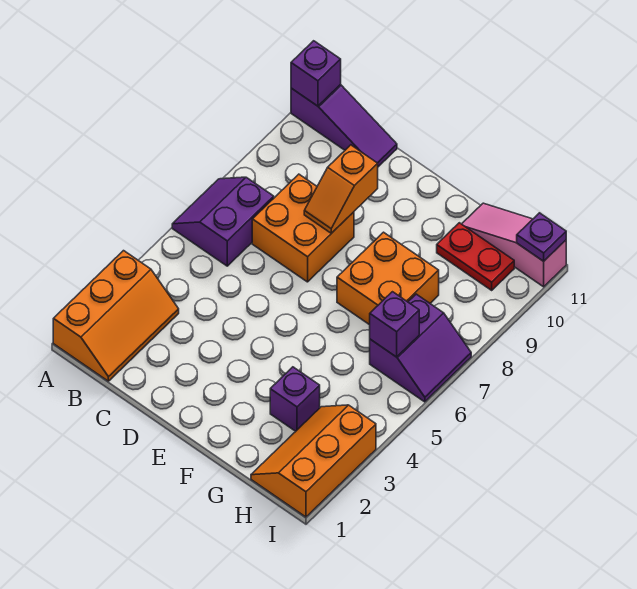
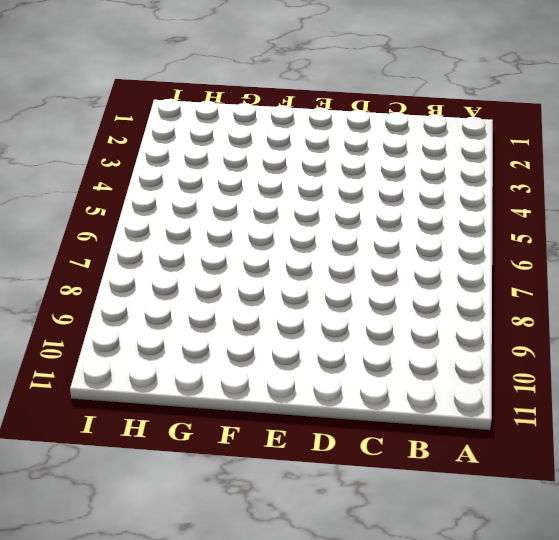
none -> orange slope A1:B3 level 1 top A
none -> purple slope A6:B7 level 1 top B
none -> purple slope A11:C11 level 1 top A

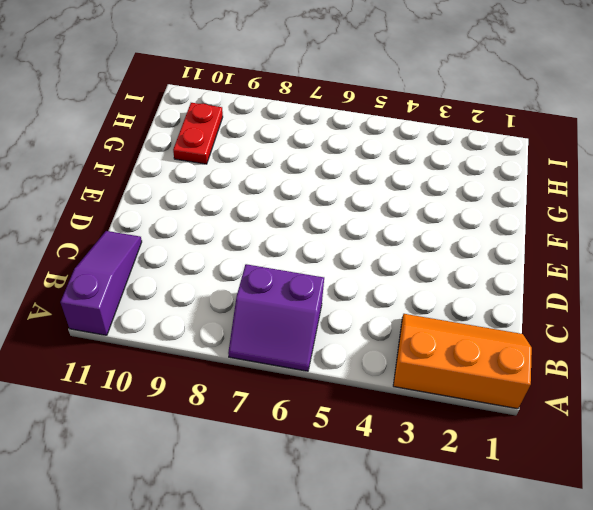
none -> orange brick C7:D8 level 1
none -> orange brick F7:G8 level 1
none -> purple brick G3 level 1

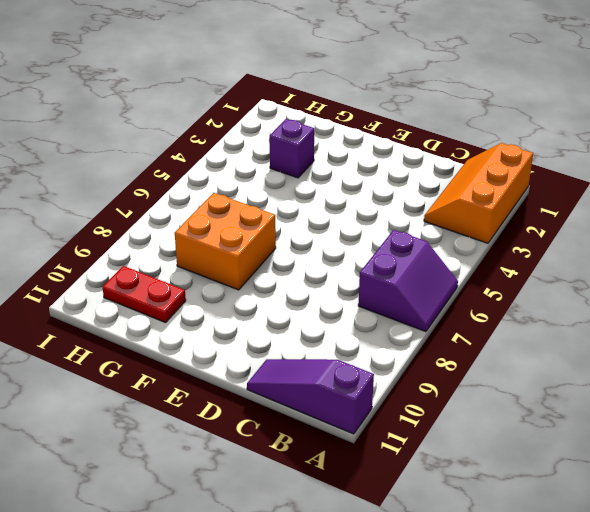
none -> orange brick C7:D8 level 1
none -> pink slope G11:I11 level 1 top I
none -> orange slope H1:I3 level 1 top I

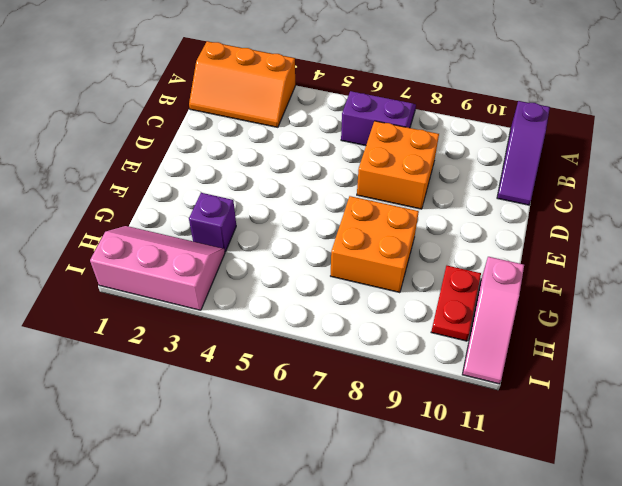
pink slope G11:I11 level 1 top G -> pink slope G11:I11 level 1 top I
pink slope H1:I3 level 1 top I -> orange slope H1:I3 level 1 top I
none -> purple slope H6:I7 level 1 top H
none -> purple brick A11 level 2
none -> orange slope D8:D9 level 2 top 9

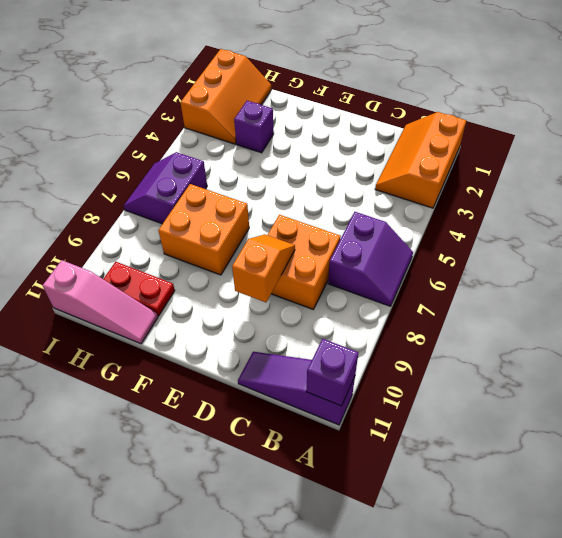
none -> purple brick H6 level 2
none -> purple plate I11 level 2

